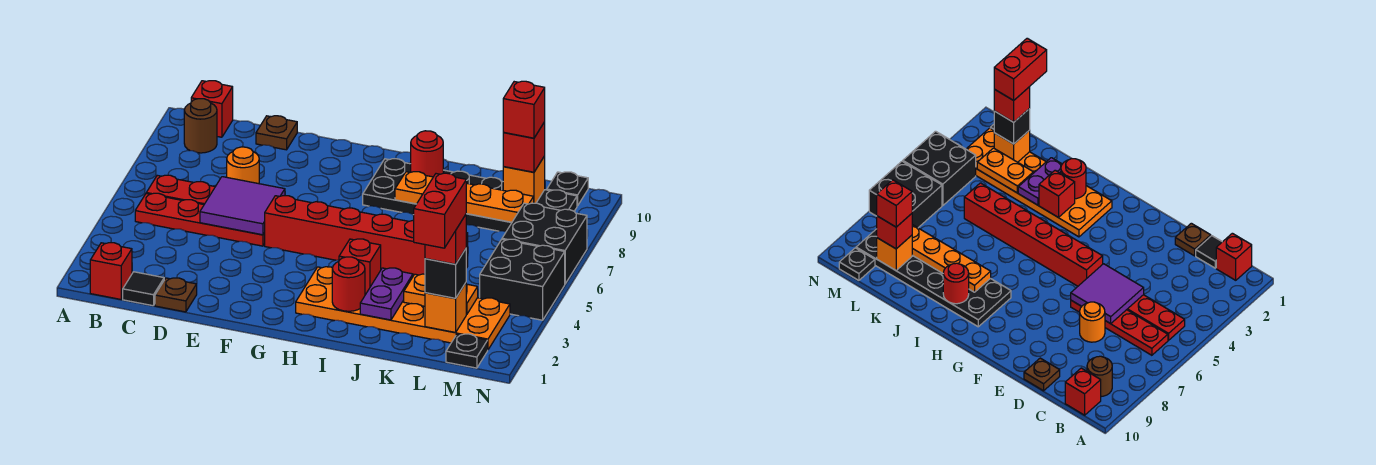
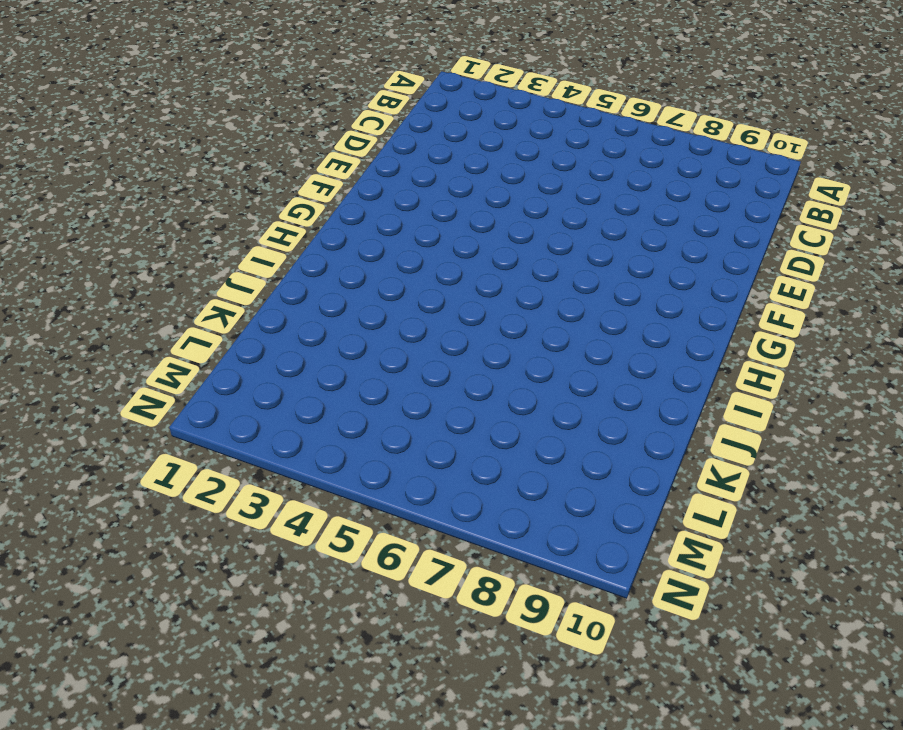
none -> red brick B1 level 1
none -> red plate B5:E5 level 1
none -> red plate B6:E6 level 1
none -> brown round brick B9 level 1

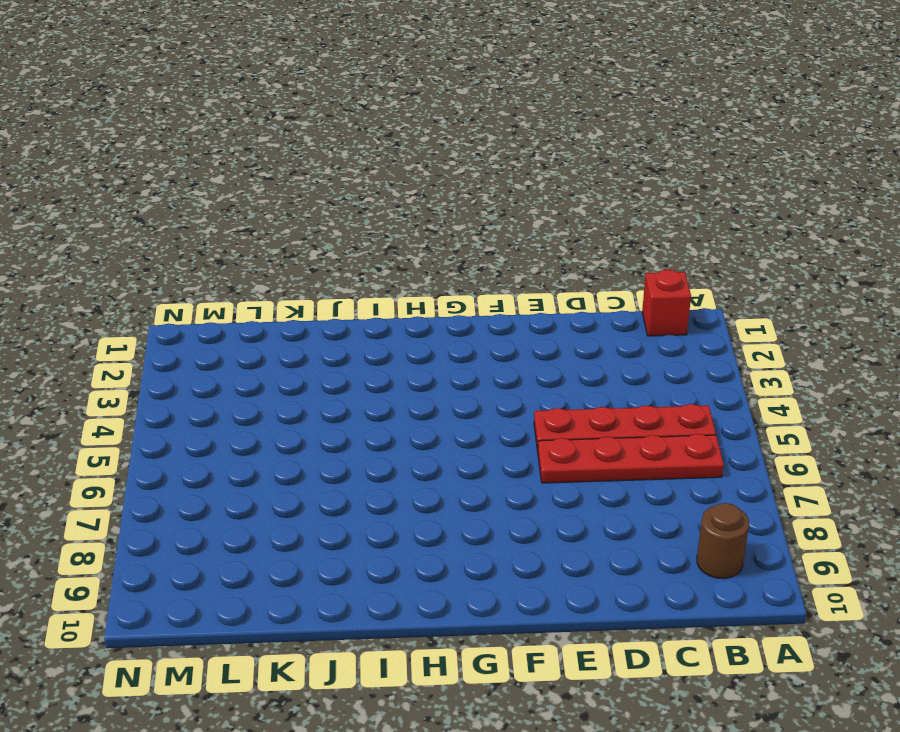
none -> red brick B10 level 1
none -> black tile C1 level 1
none -> brown plate D1 level 1
none -> orange round brick D7 level 1

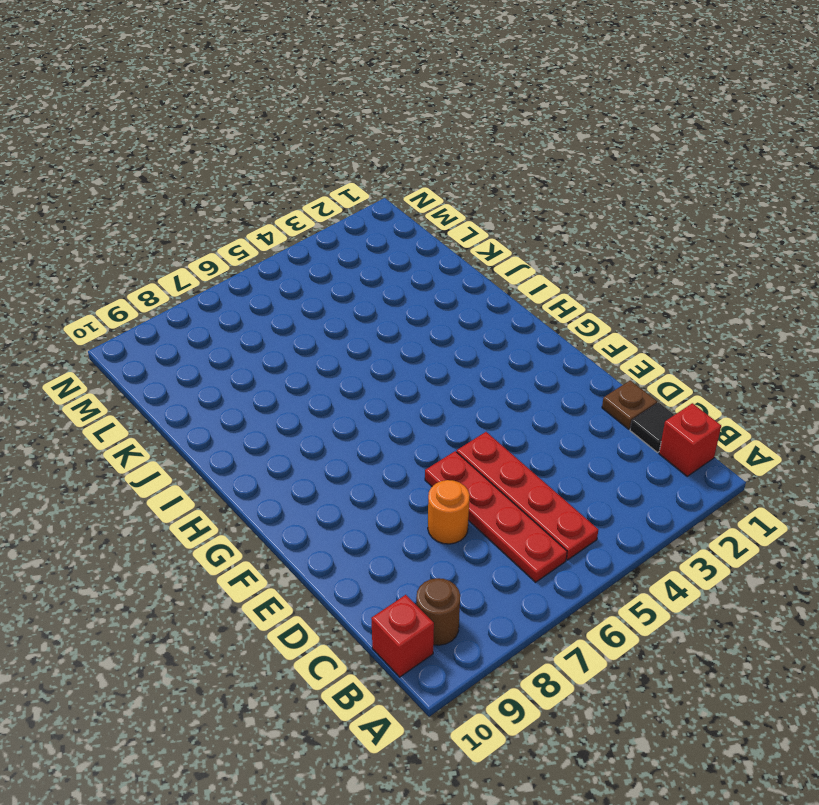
none -> brown plate D10 level 1
none -> red brick F5:K5 level 1
none -> orange plate H2:M3 level 1
none -> black plate H8:M9 level 1

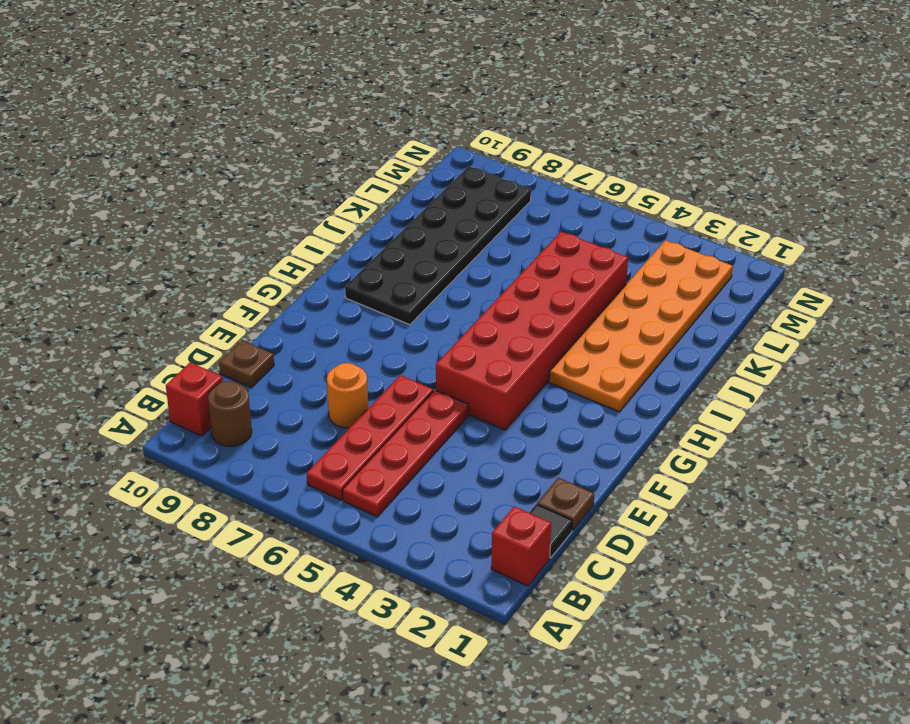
red brick F4:K5 level 1 -> red brick F5:K5 level 1
none -> black plate M1 level 1
none -> black brick M4:N5 level 1
none -> black brick M6:N7 level 1
none -> black plate M10 level 1

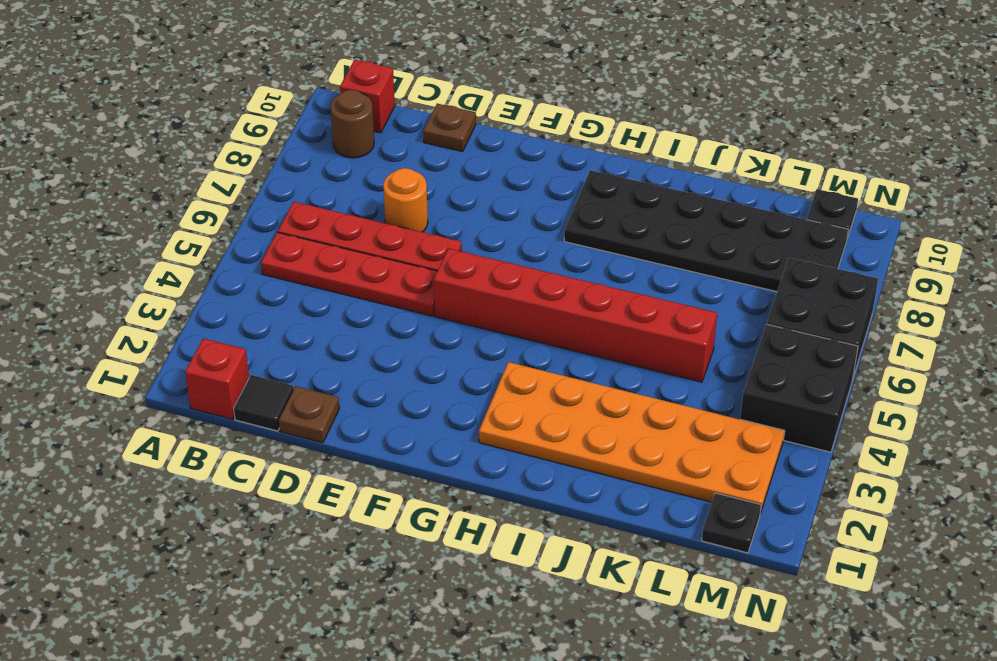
none -> purple tile D5:E6 level 2
none -> red round brick I2 level 2
none -> red brick I3 level 2
none -> orange plate I8:L8 level 2

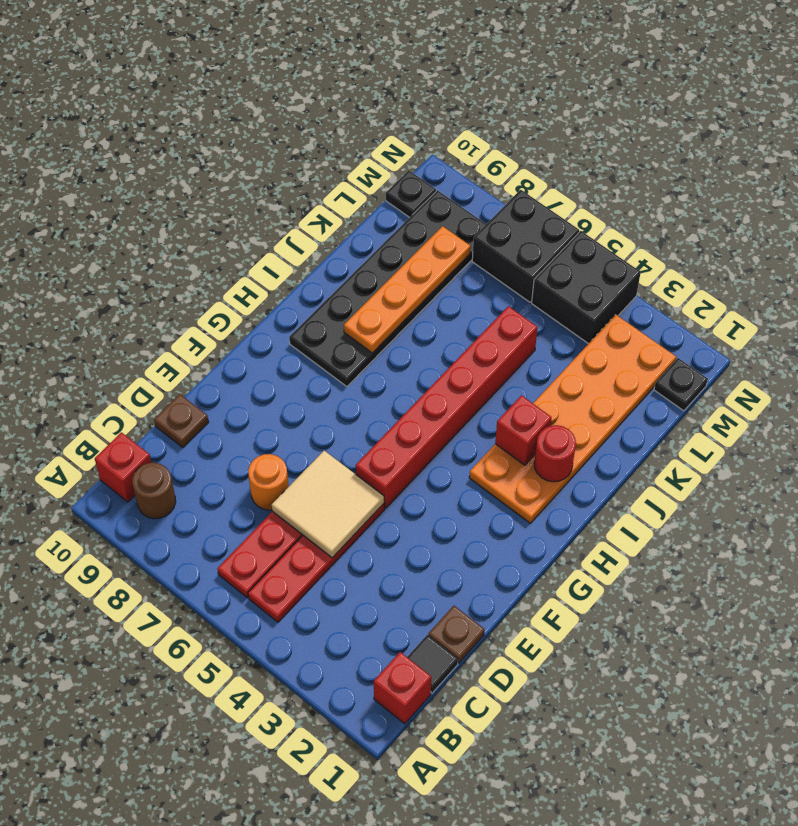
tan tile D5:E6 level 2 -> purple tile D5:E6 level 2
none -> red round brick I9 level 2
none -> purple plate J2:J3 level 2
none -> orange plate K3:L3 level 2
none -> orange brick L2 level 2

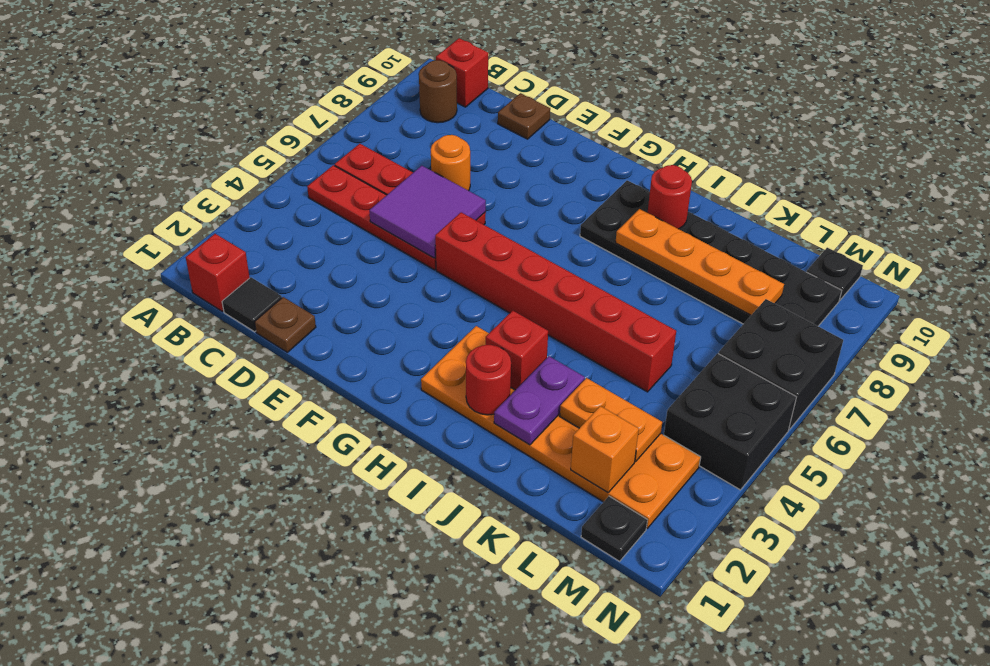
none -> orange brick L9 level 2
none -> black brick L2 level 3
none -> red brick L9 level 3
none -> red brick L2 level 4

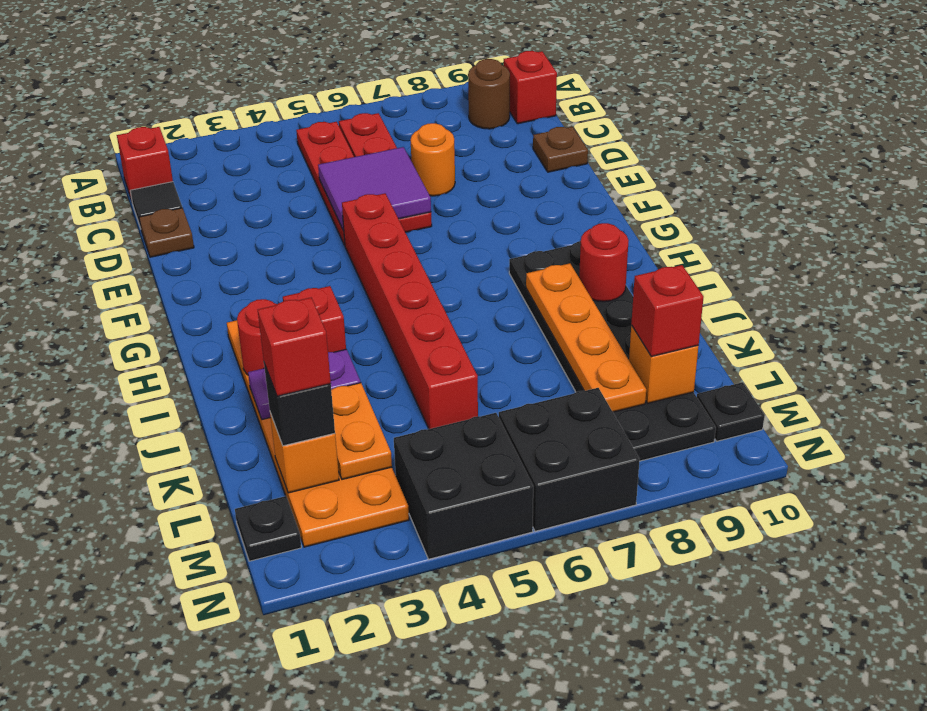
none -> red brick L9 level 4
none -> red brick L1:L2 level 5

